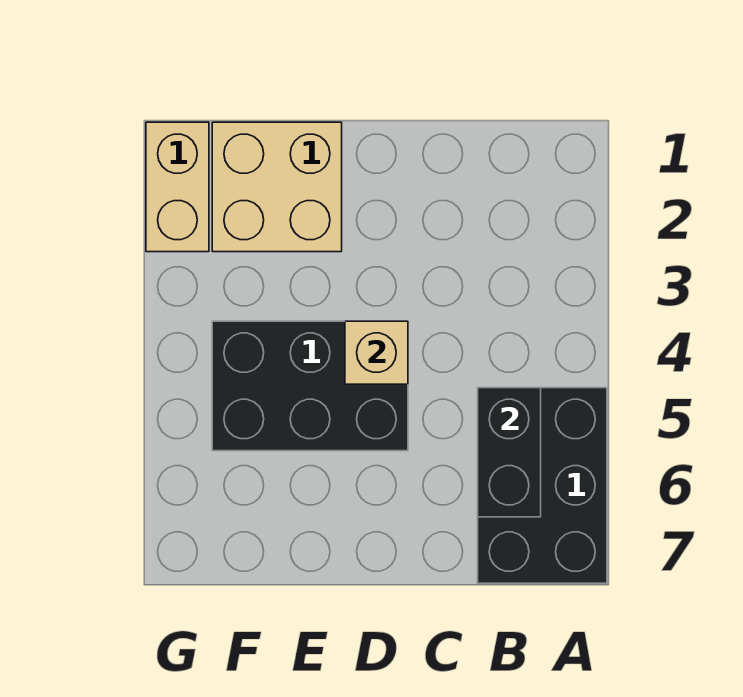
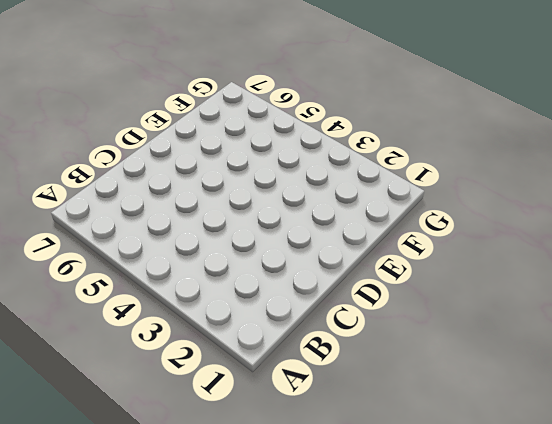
none -> black brick A5:B7 level 1
none -> black brick D4:F5 level 1

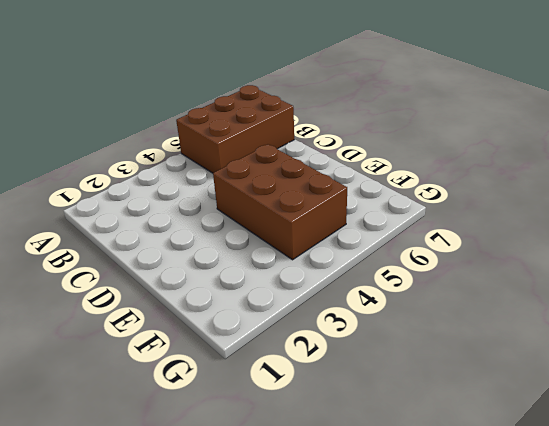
brown brick A5:B7 level 1 -> black brick A5:B7 level 1
brown brick D4:F5 level 1 -> black brick D4:F5 level 1
none -> tan brick E1:F2 level 1
none -> tan brick G1:G2 level 1

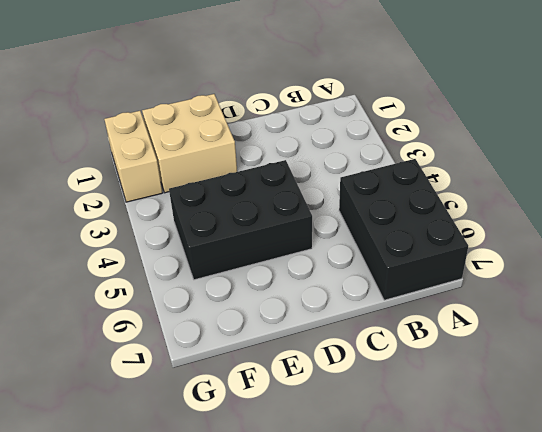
none -> black brick B5:B6 level 2
none -> tan brick D4 level 2

